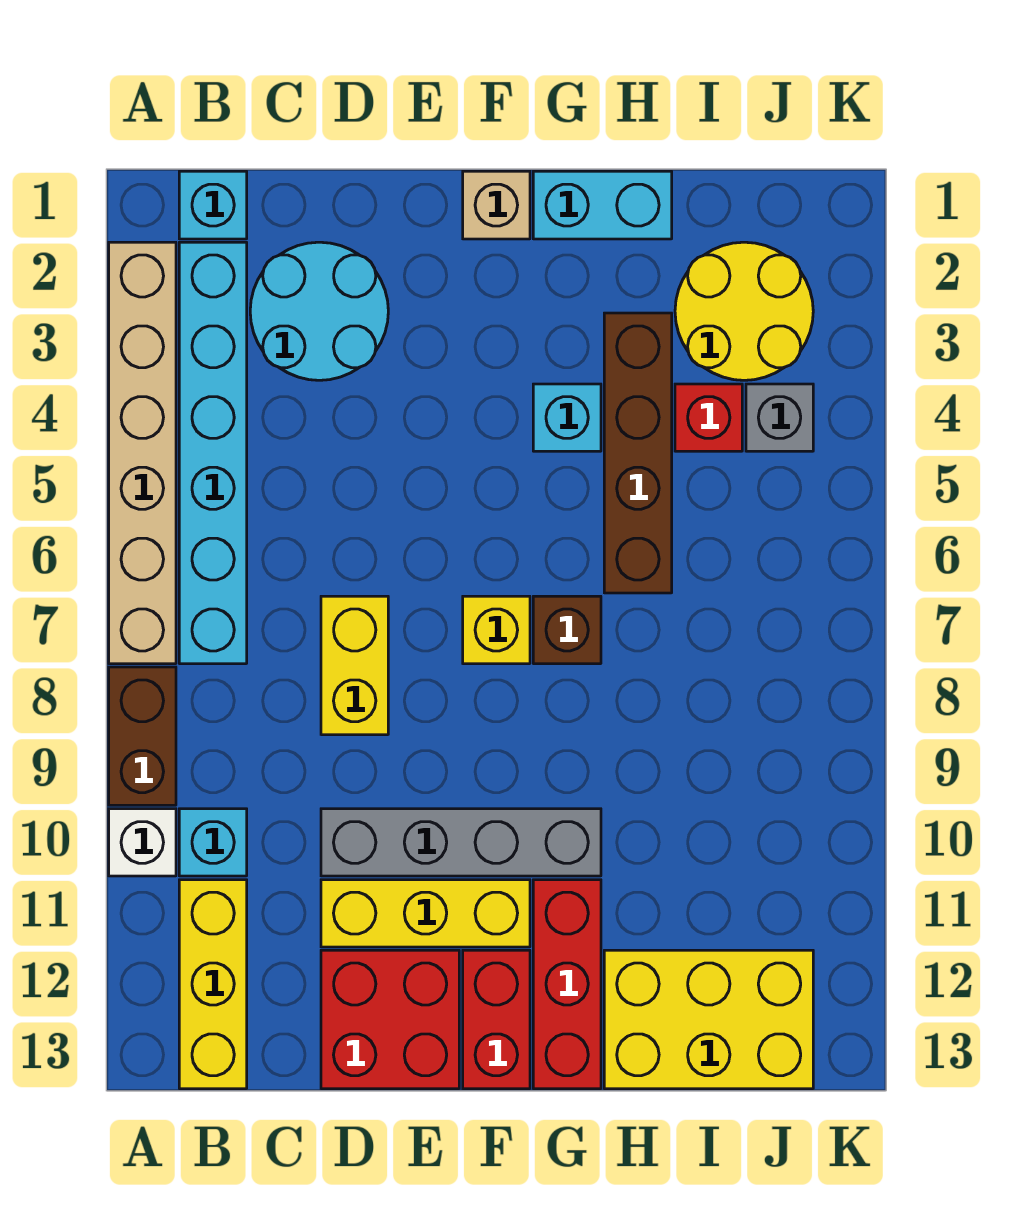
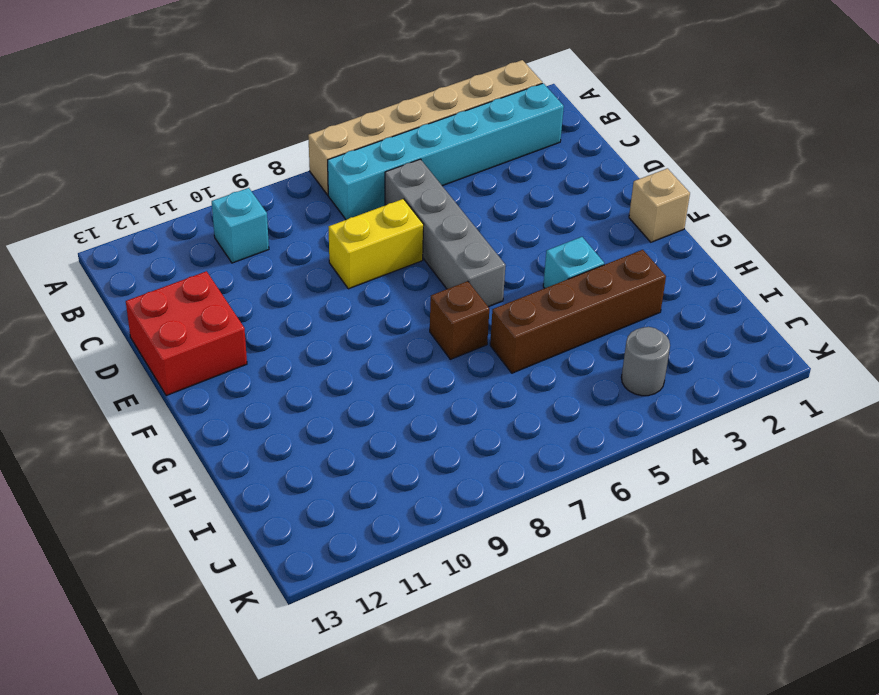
grey brick C6:F6 level 1 -> grey brick D10:G10 level 1
grey round brick J4 level 1 -> grey brick J4 level 1
none -> brown brick A8:A9 level 1
none -> white brick A10 level 1
none -> cyan brick B1 level 1

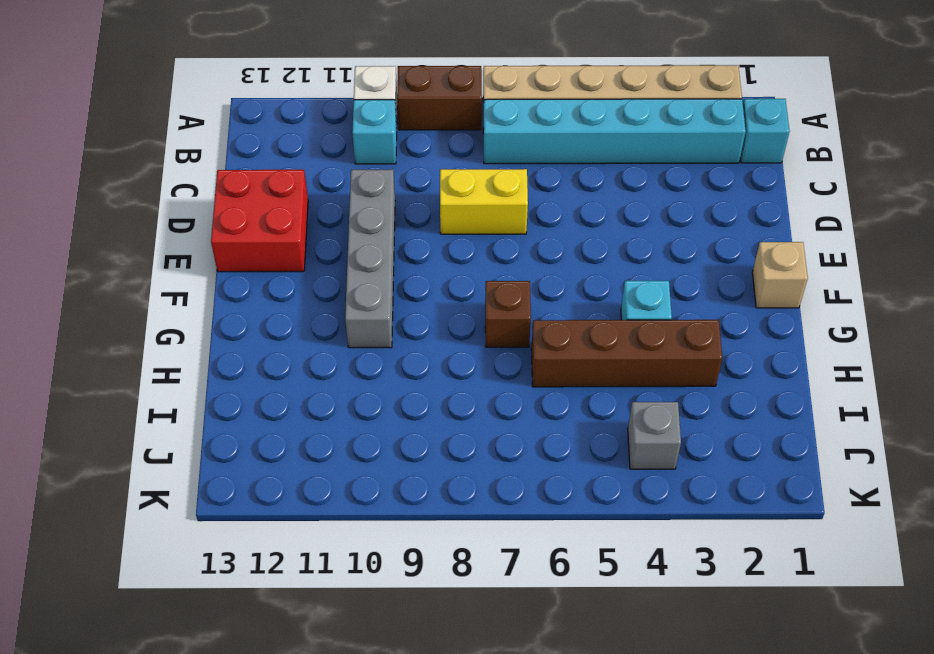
none -> yellow brick B11:B13 level 1
none -> cyan round brick C2:D3 level 1
none -> yellow brick D11:F11 level 1

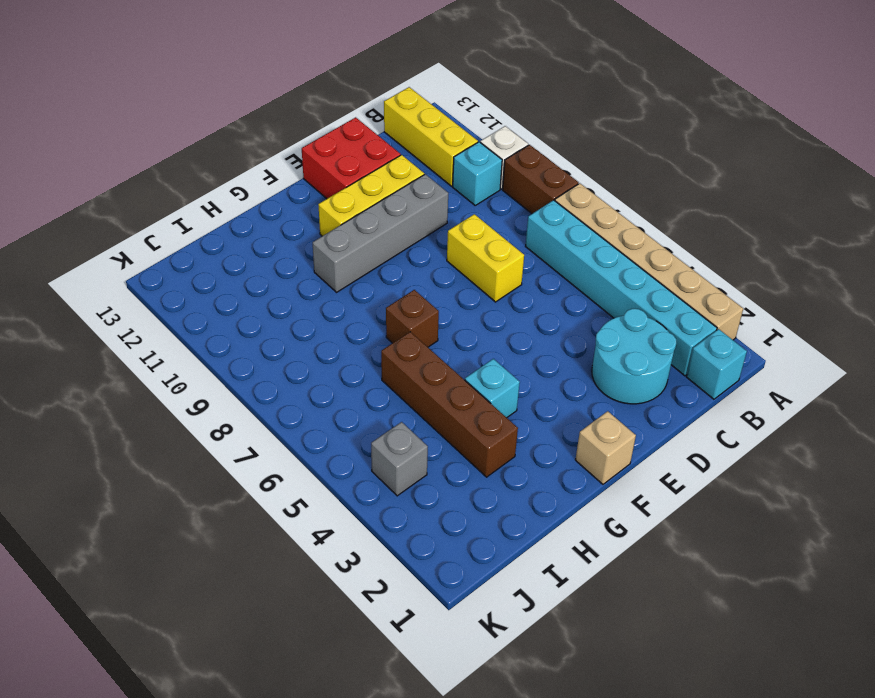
none -> yellow brick F7 level 1
none -> red brick F12:F13 level 1
none -> cyan brick G1:H1 level 1

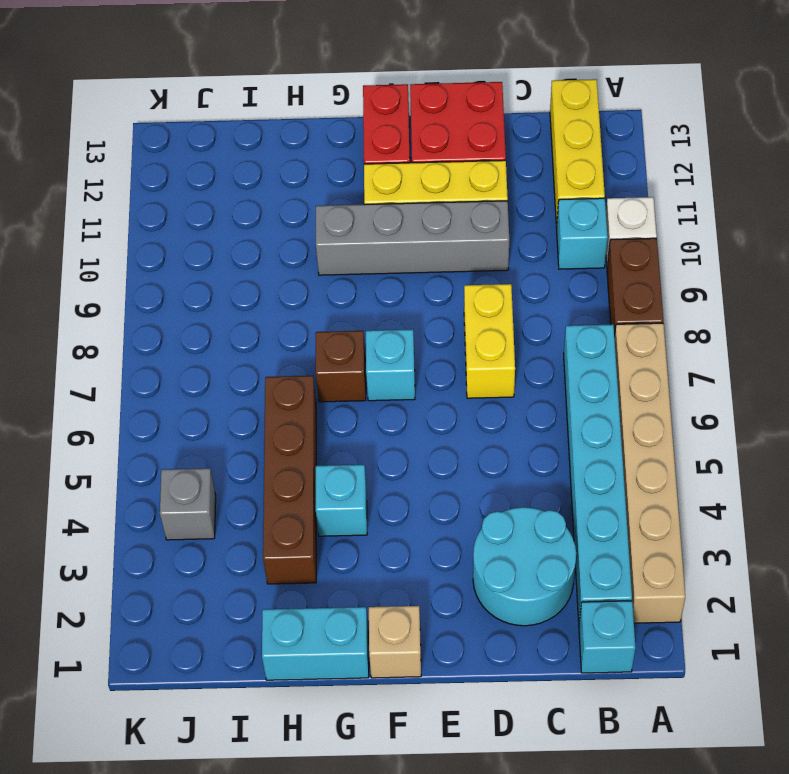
cyan brick F7 level 1 -> yellow brick F7 level 1
none -> red brick G11:G13 level 1
none -> yellow brick H12:J13 level 1
none -> yellow round brick I2:J3 level 1

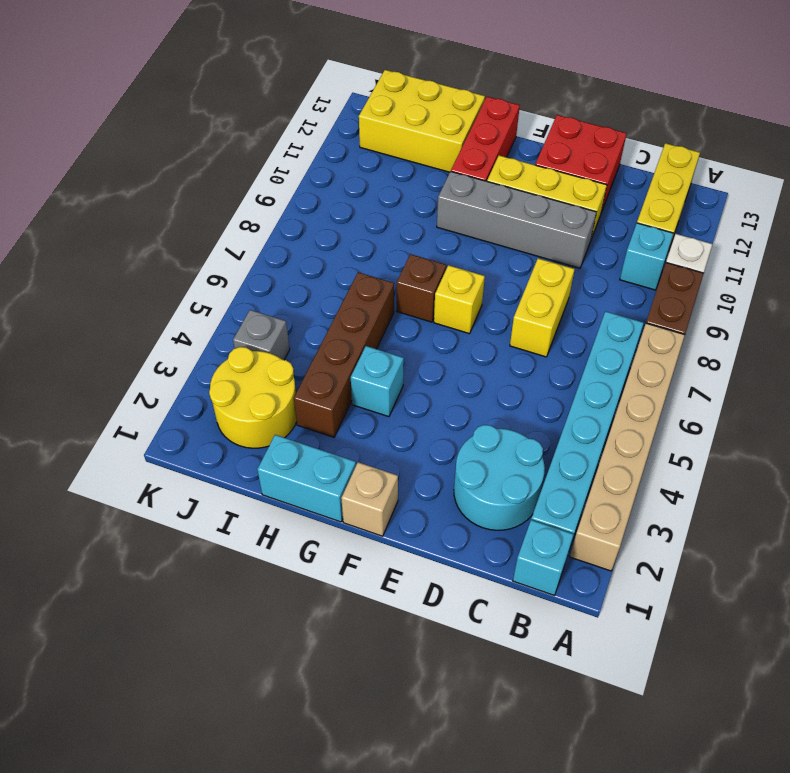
none -> red brick F12:F13 level 1
none -> red brick I4 level 1

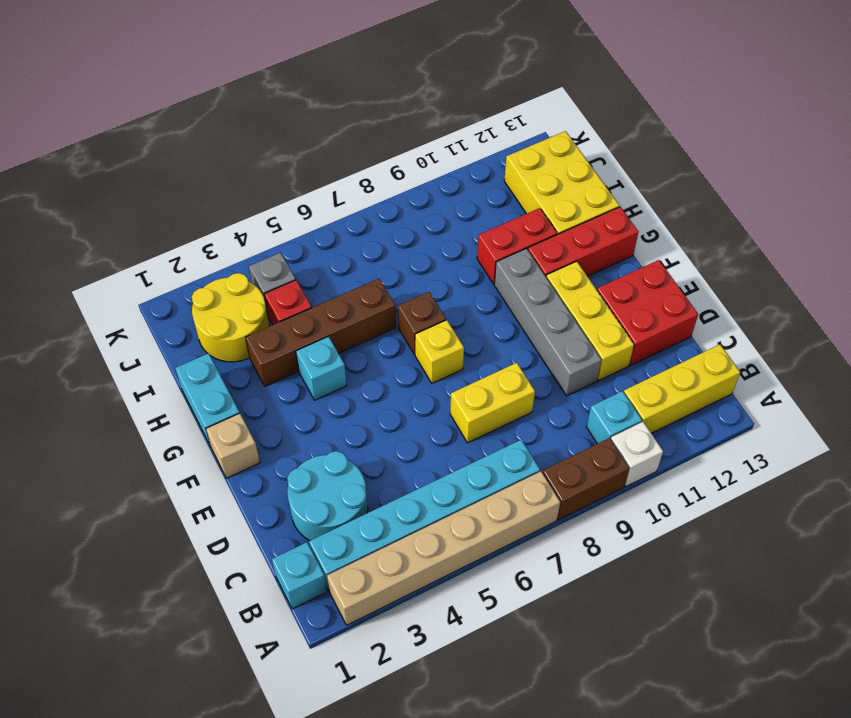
red brick H10:H11 level 1 -> red brick F12:F13 level 1

